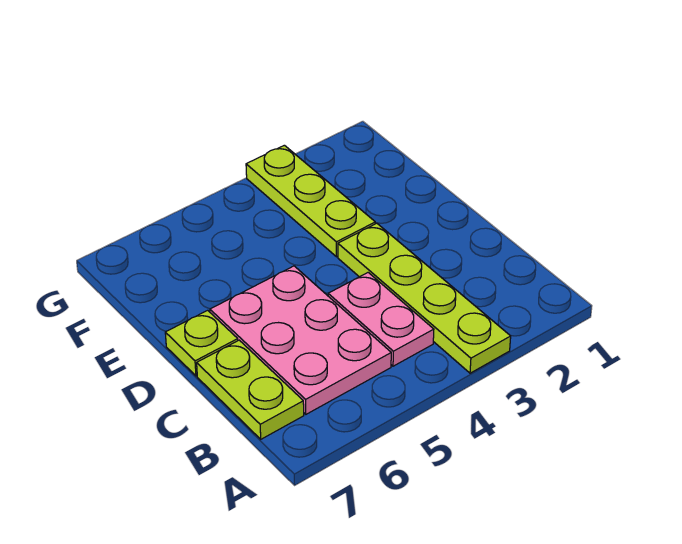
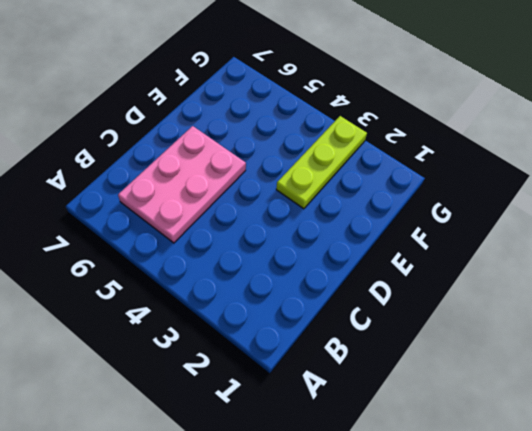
none -> lime plate A3:D3 level 1
none -> pink plate B4:C4 level 1

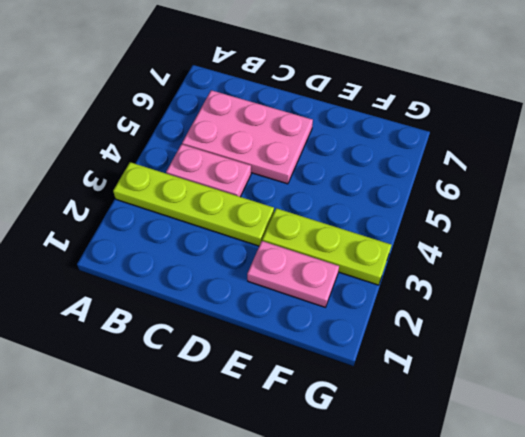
pink plate E2:F2 level 1 -> none
none -> lime plate B7:C7 level 1
none -> lime plate D7 level 1

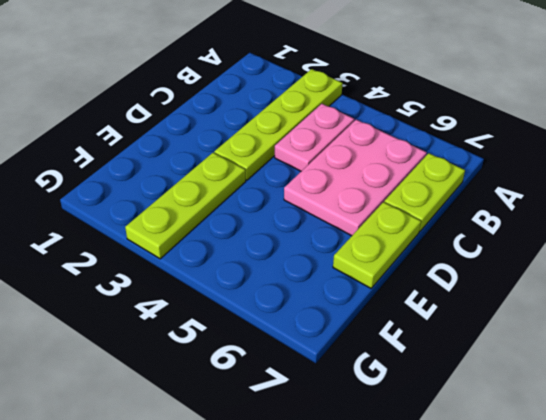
lime plate D7:E7 level 1 -> lime plate D7 level 1

